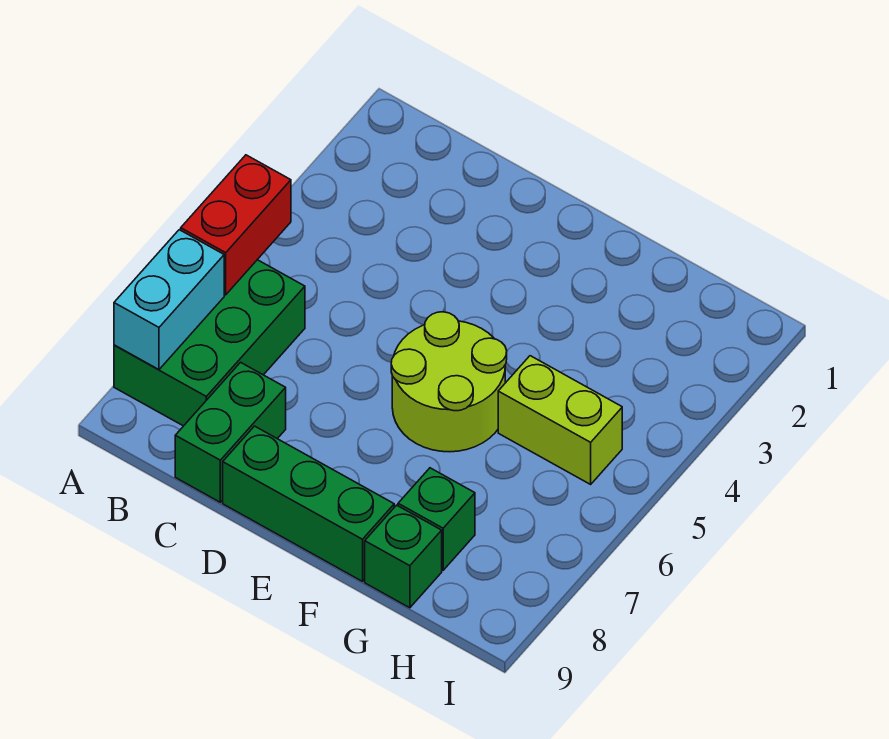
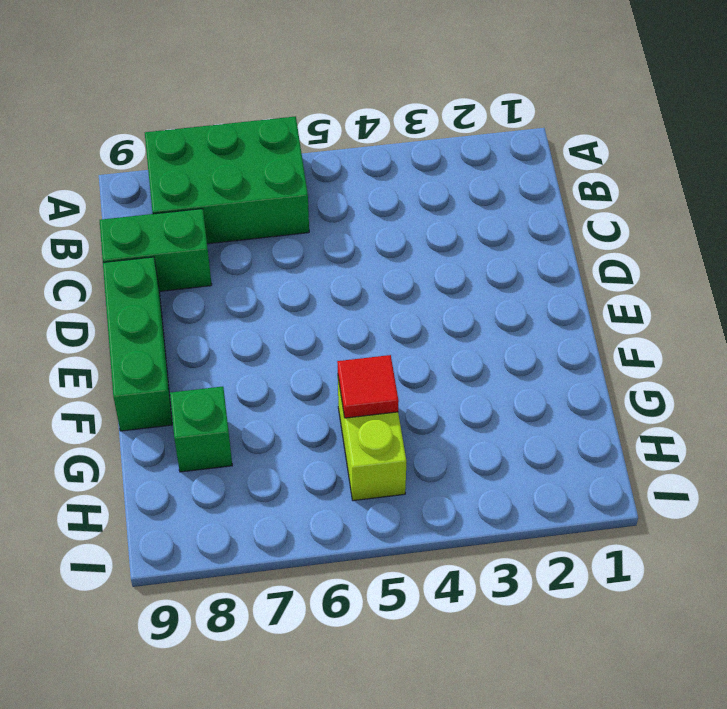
red tile G5 level 2 -> none
none -> lime round brick E5:F6 level 1
none -> green brick G9 level 1

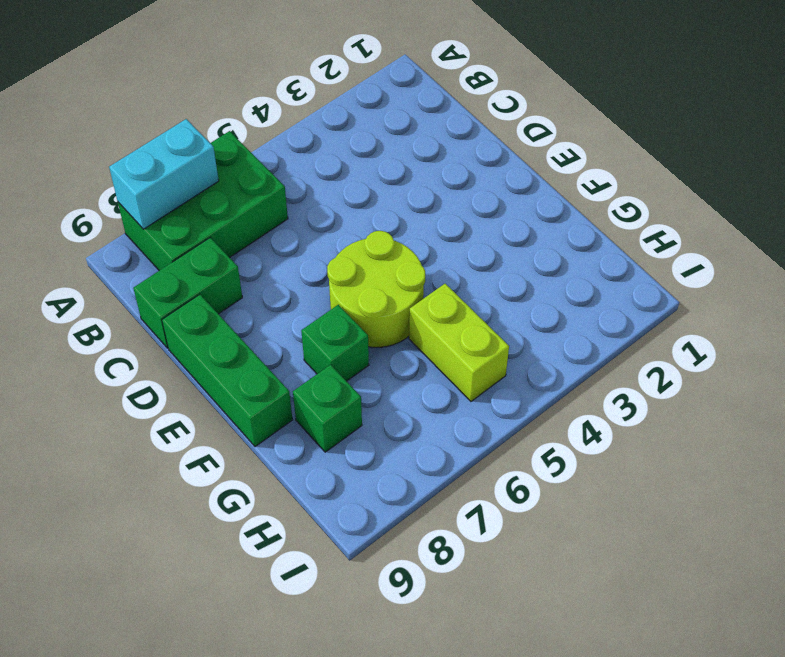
green brick F7 level 1 -> green brick G9 level 1
none -> red brick A5:A6 level 2

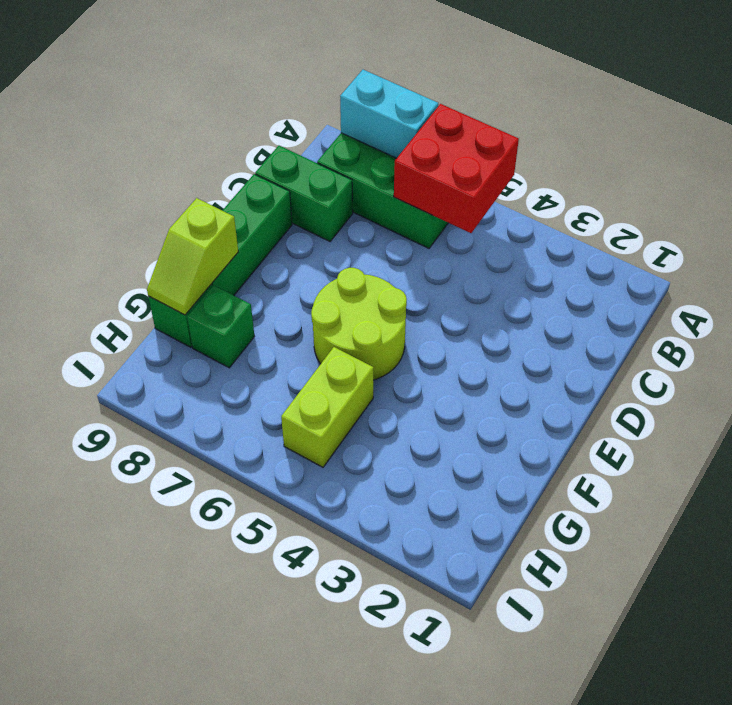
red brick A5:B6 level 2 -> red brick A5:A6 level 2
lime slope F9:G9 level 2 top F -> none

